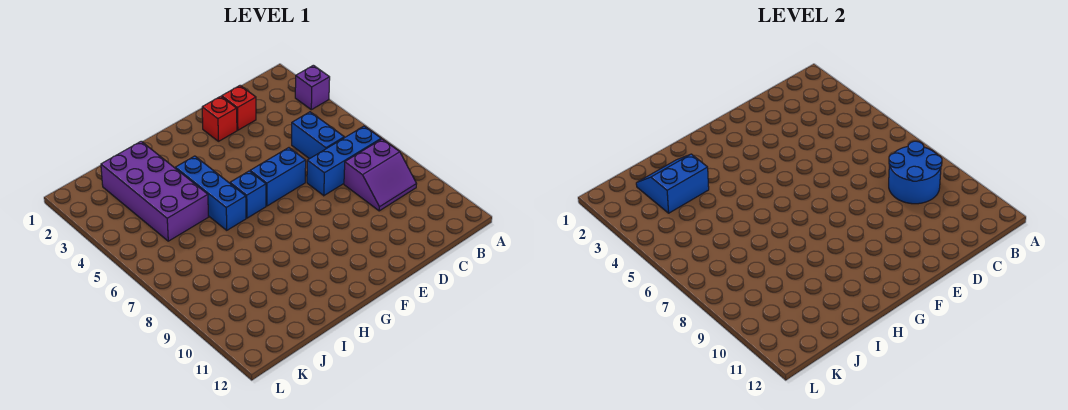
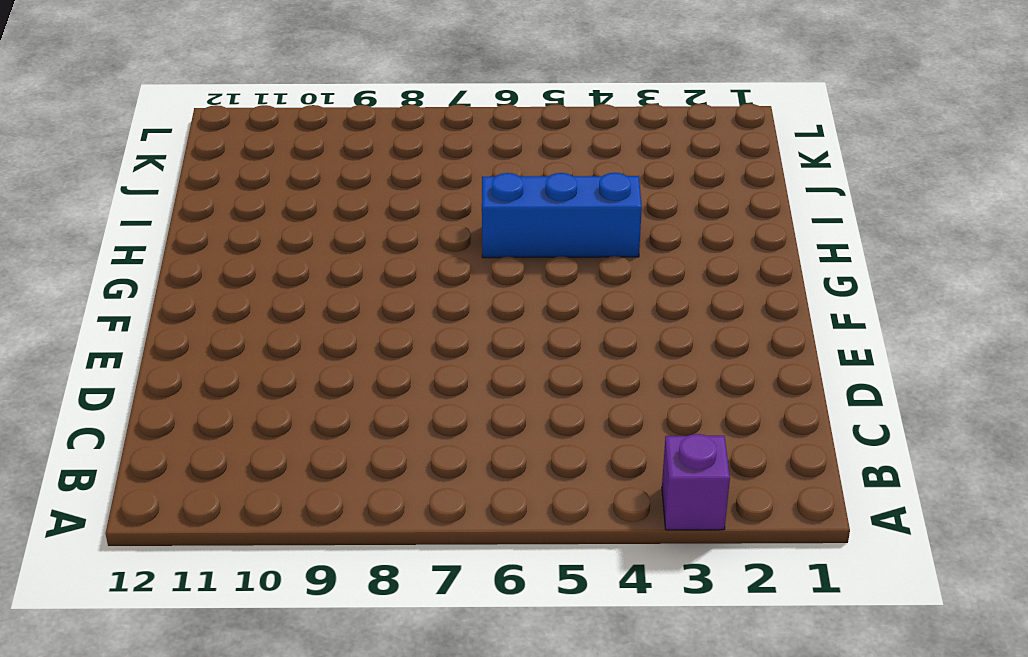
none -> blue brick B7:D7 level 1
none -> purple slope B8:C9 level 1 top 8
none -> blue brick C5:C6 level 1

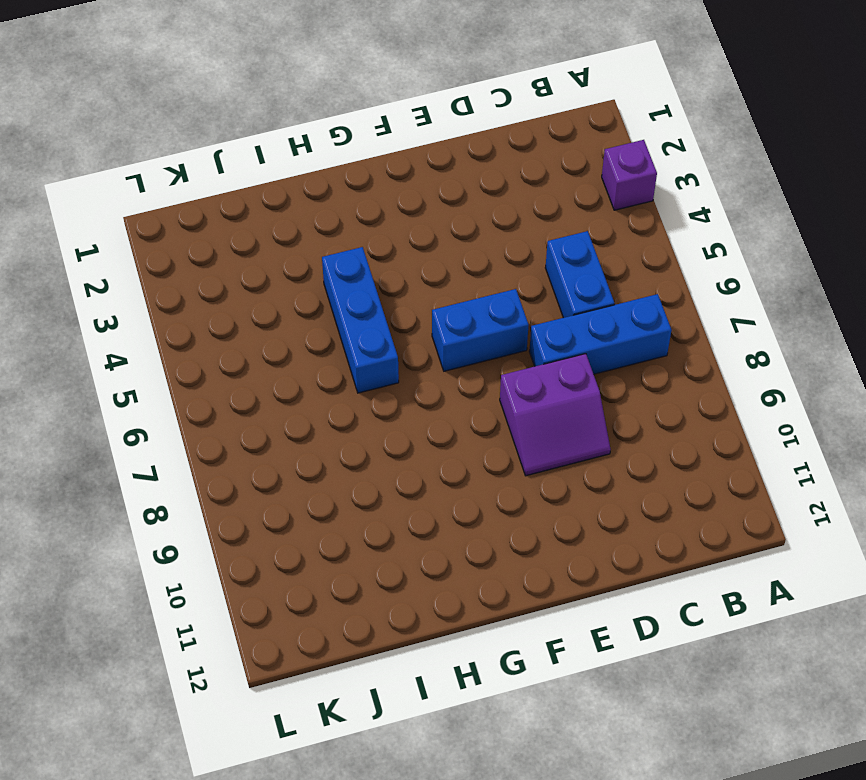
purple slope D8:E9 level 1 top 8 -> purple slope B8:C9 level 1 top 8
none -> red brick D2 level 1
none -> red brick E2 level 1
none -> blue brick G6 level 1

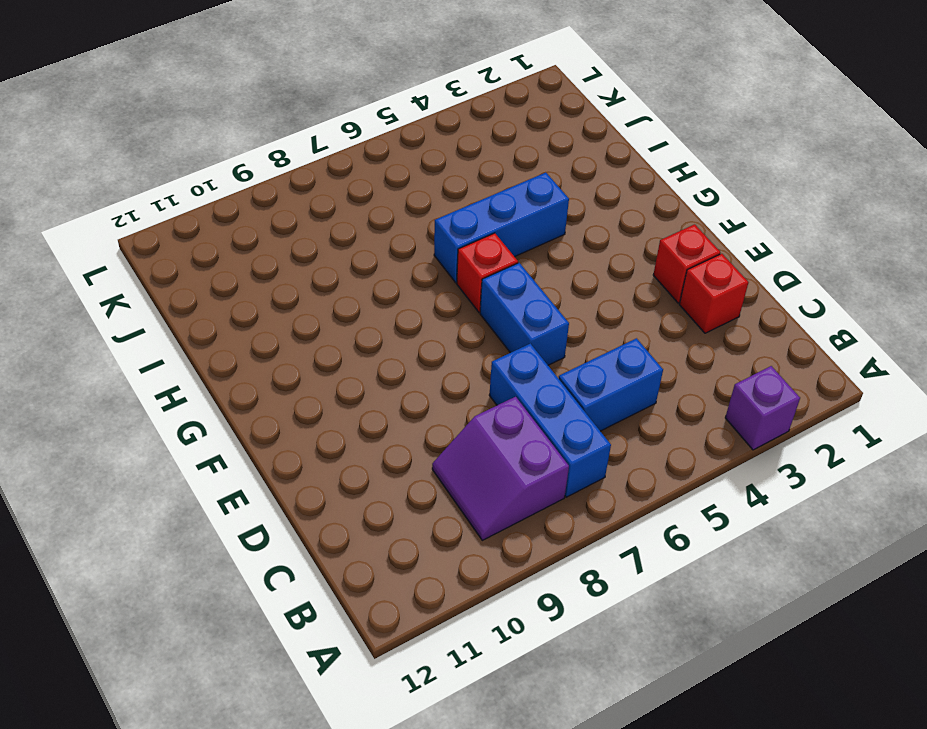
red brick G6 level 1 -> blue brick G6 level 1
none -> purple brick I2:J5 level 1
none -> blue round brick B8:C9 level 2
none -> blue slope I2:J3 level 2 top 3

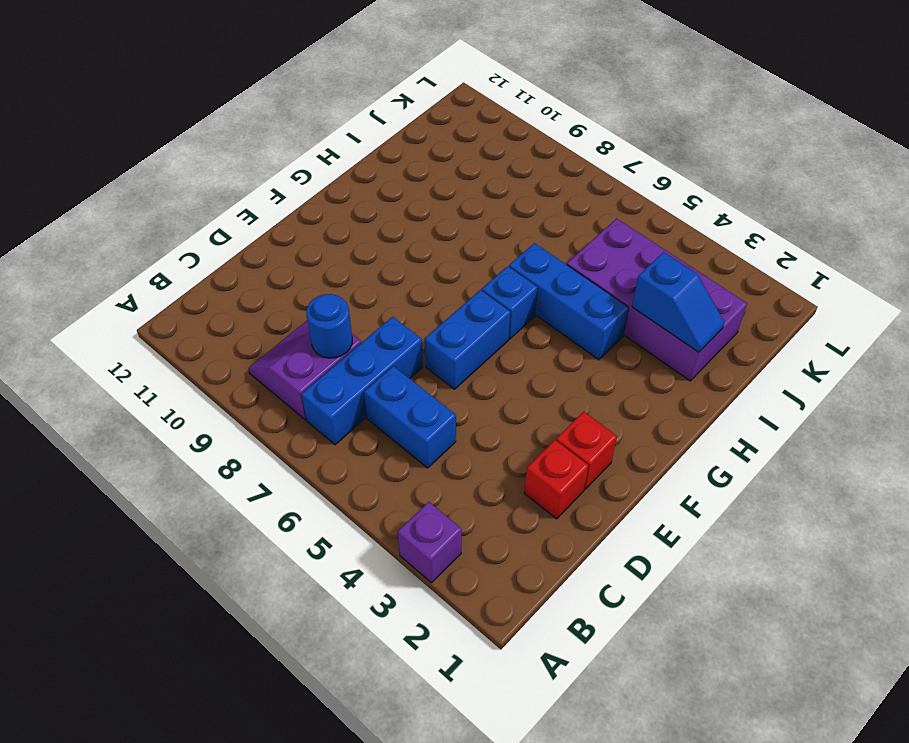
blue round brick C8 level 2 -> blue round brick B8:C9 level 2
blue slope I2:I3 level 2 top 3 -> blue slope I2:J3 level 2 top 3

